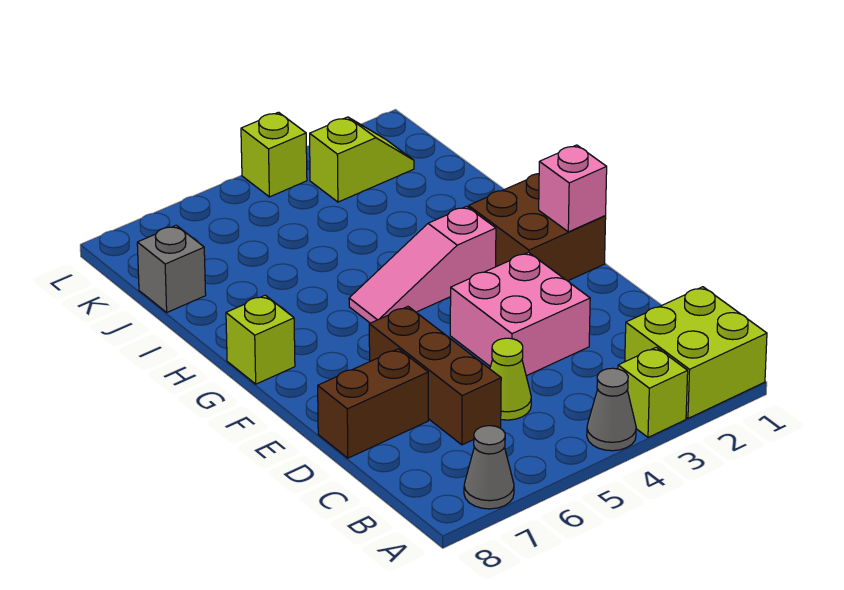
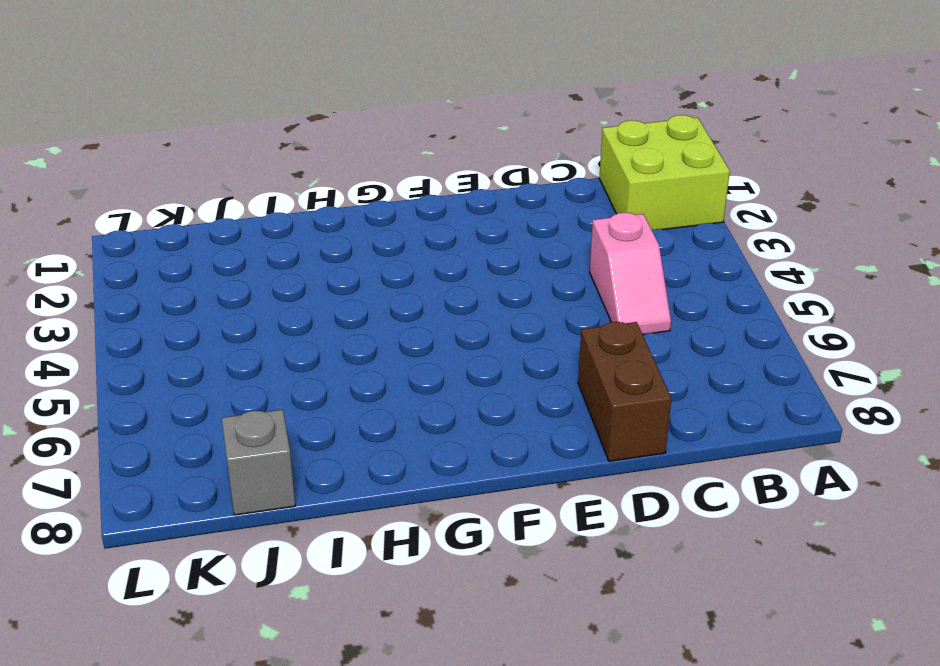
pink slope C4:C5 level 1 top 4 -> lime cone C5 level 1
none -> lime brick A3 level 1
none -> grey cone A4 level 1
none -> grey cone A7 level 1

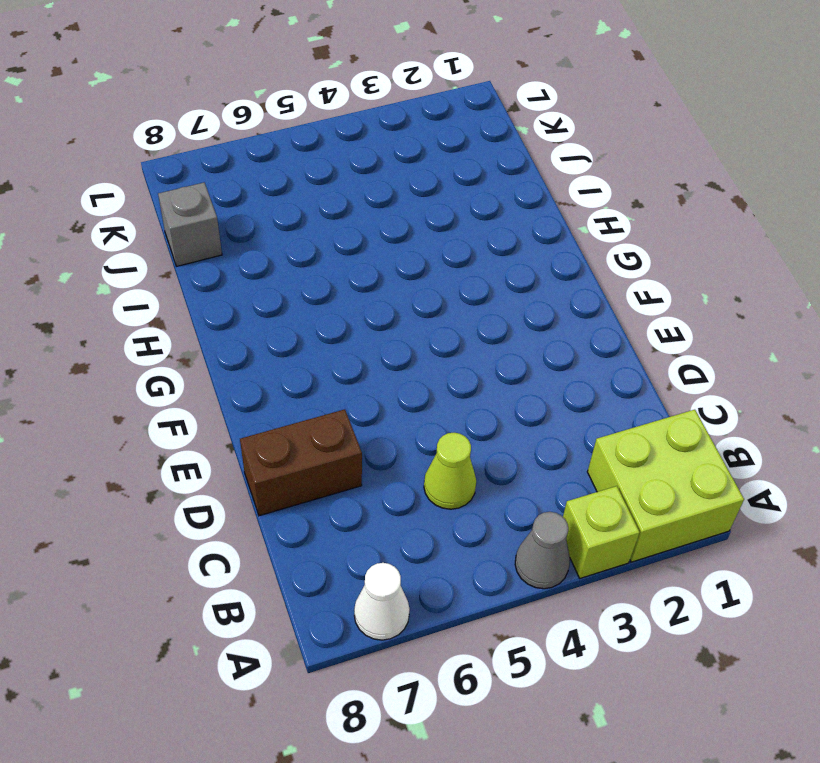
white cone A7 level 1 -> grey cone A7 level 1
none -> brown brick C6:E6 level 1
none -> pink brick D3:E4 level 1
none -> brown brick F1:G2 level 1

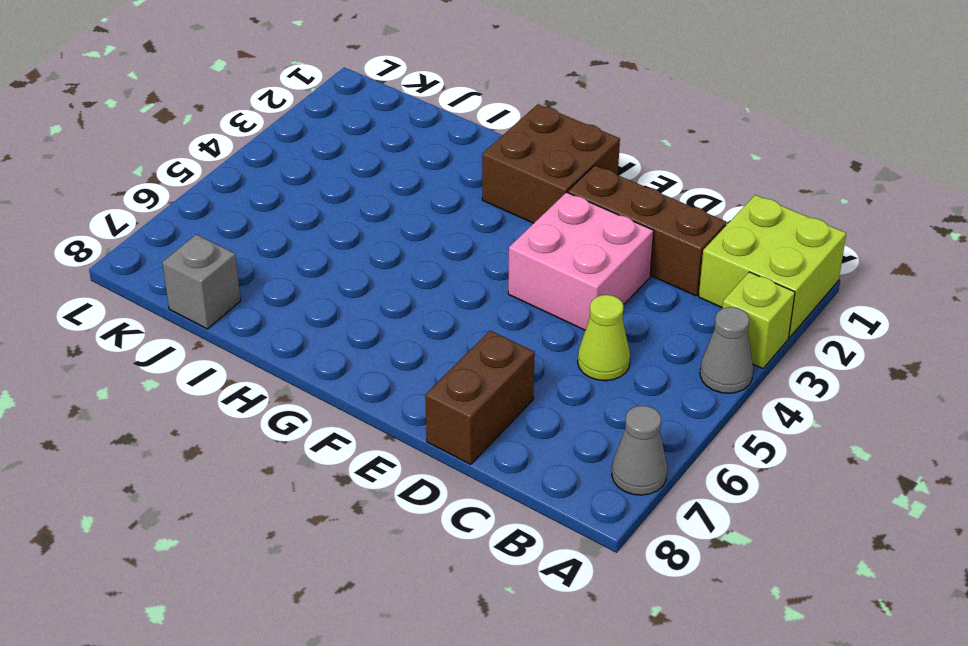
brown brick C2:E2 level 1 -> brown brick C6:E6 level 1
none -> pink slope G3:G5 level 1 top 3
none -> lime brick G8 level 1
none -> lime slope K2:K3 level 1 top 3

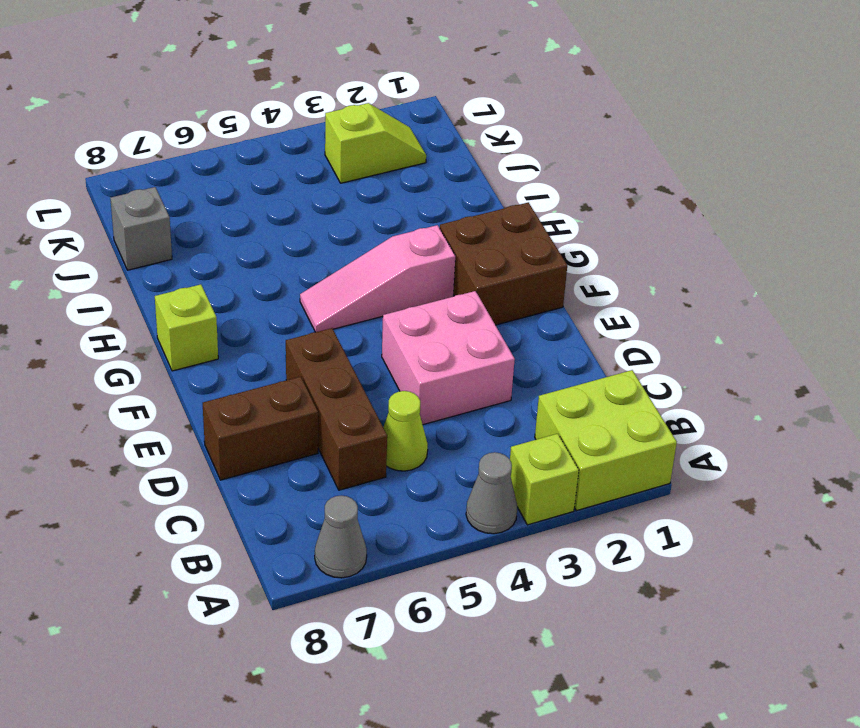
none -> lime brick L4 level 1
none -> pink brick F1 level 2

